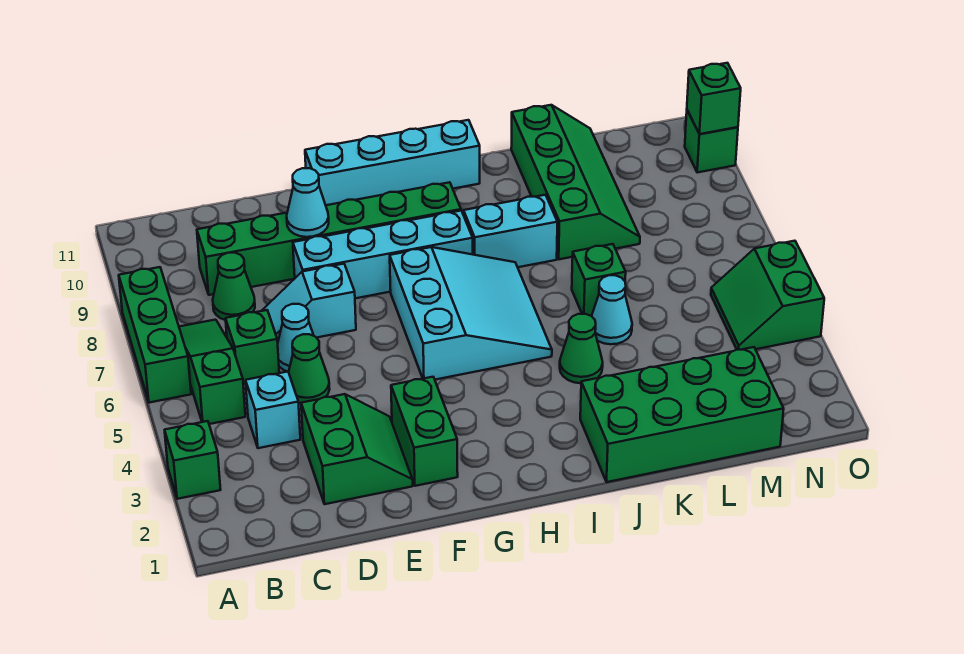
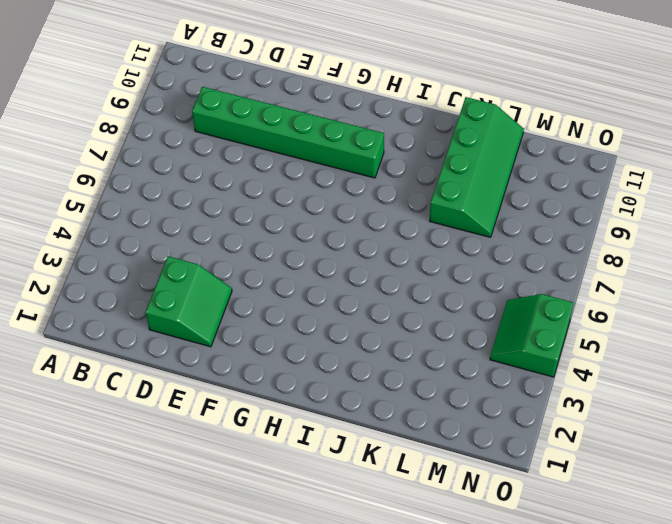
none -> green brick A3 level 1
none -> green brick A6:A8 level 1
none -> green slope B5:B7 level 1 top 5

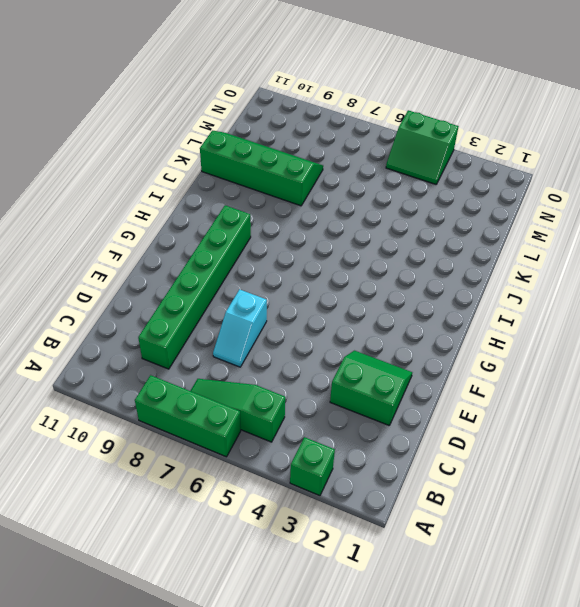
none -> cyan brick C4 level 1
none -> green brick C6 level 1
none -> green cone C8 level 1

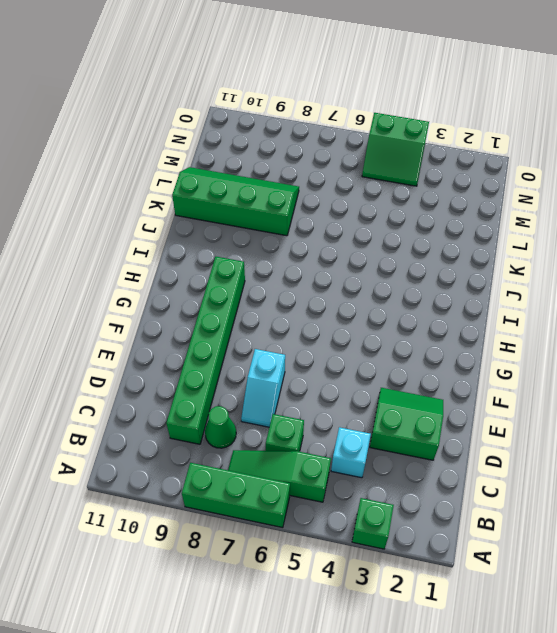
none -> green cone D5 level 1
none -> cyan cone D6 level 1
none -> cyan brick E8:H8 level 1

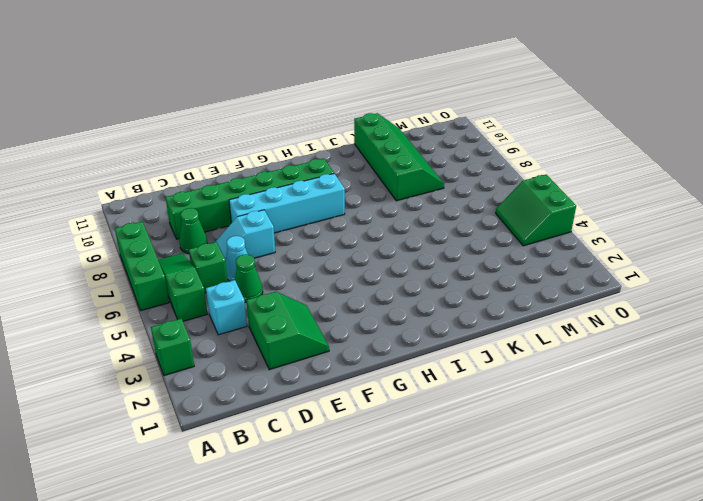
none -> green brick F2:F3 level 1
none -> cyan brick F11:I11 level 1
none -> cyan slope G5:I7 level 1 top G

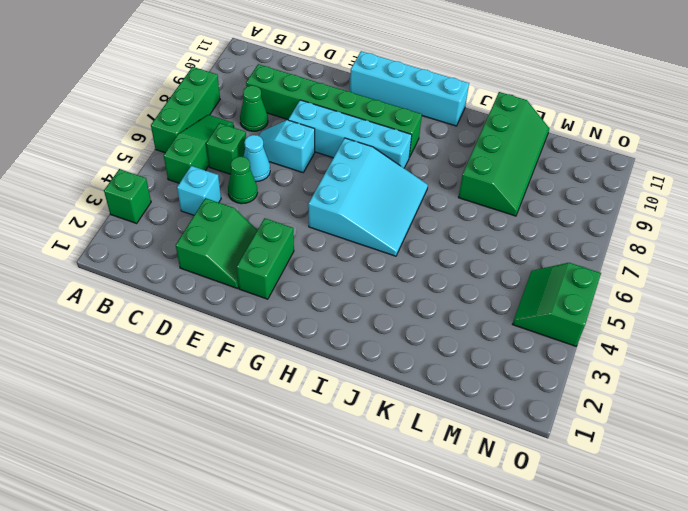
none -> cyan brick I8:J8 level 1
none -> green brick J1:M2 level 1
none -> green cone J4 level 1

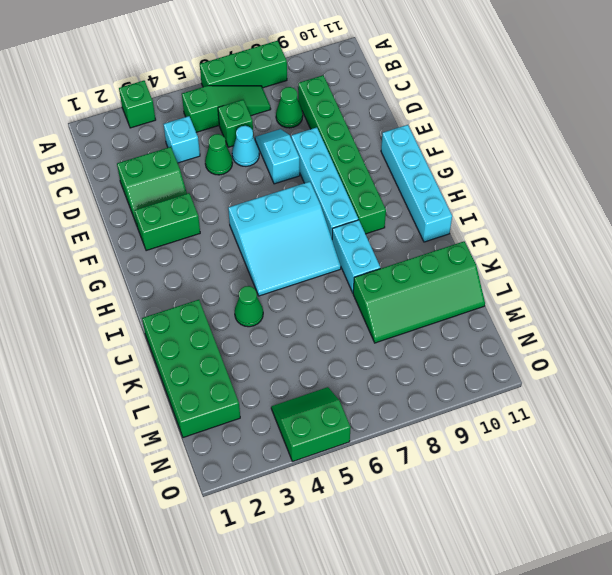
none -> cyan cone K5 level 1
none -> green brick K6 level 1
none -> green brick O10 level 1

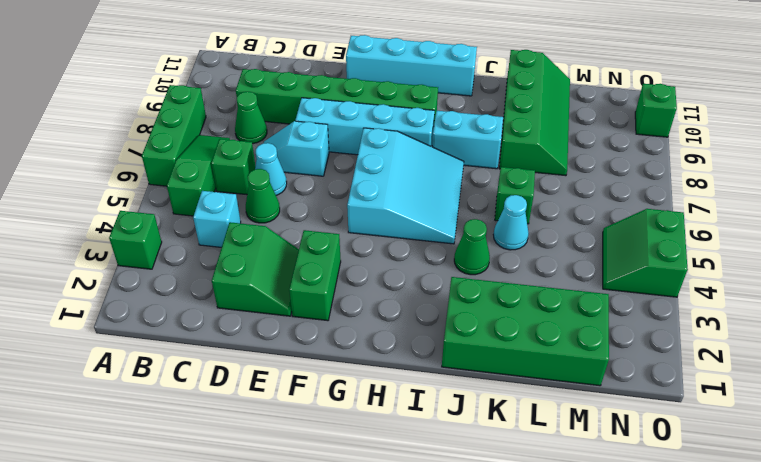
none -> cyan cone E9 level 2
none -> green brick O10 level 2

